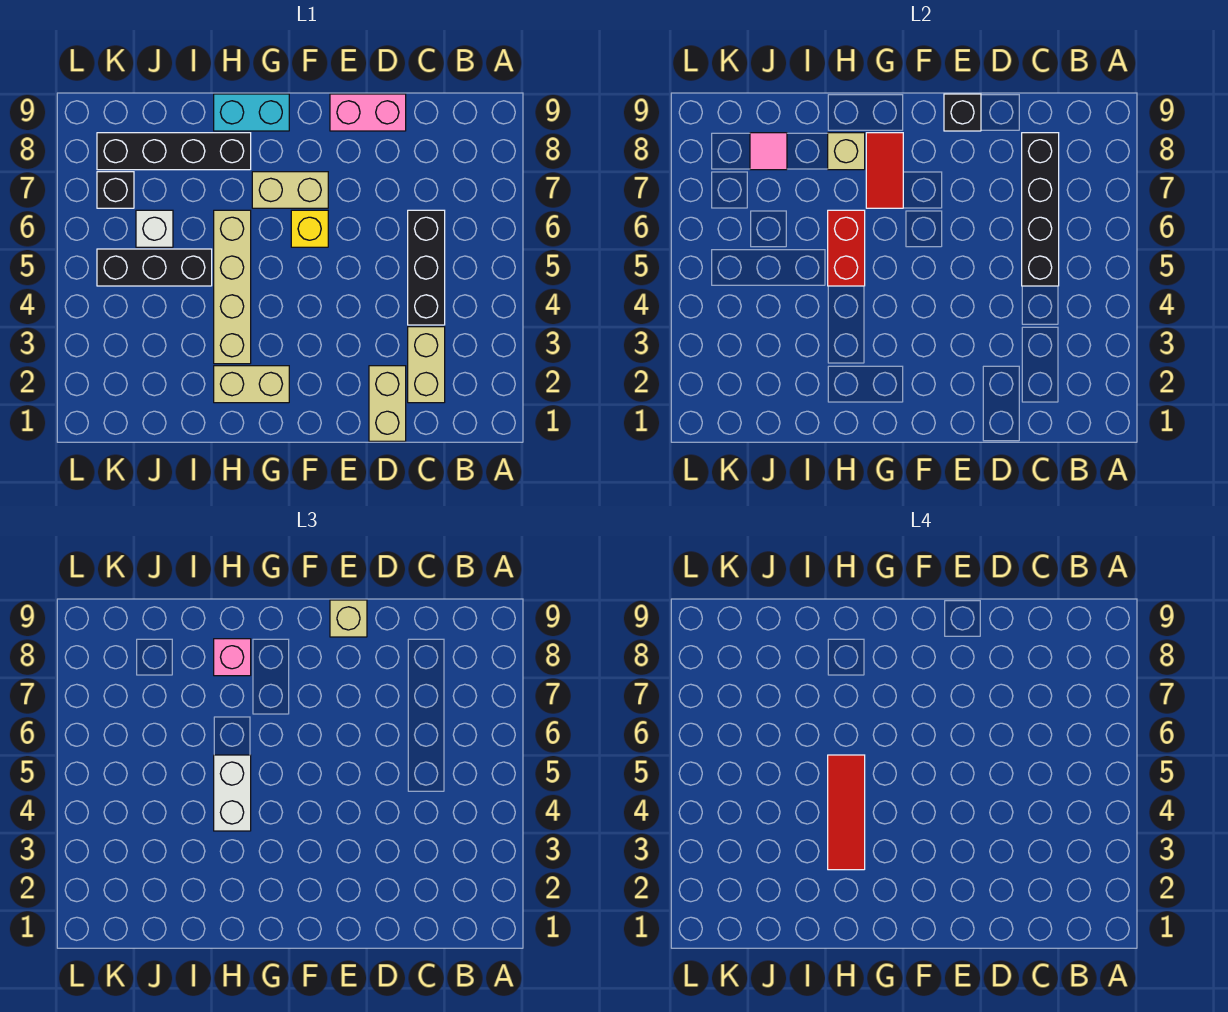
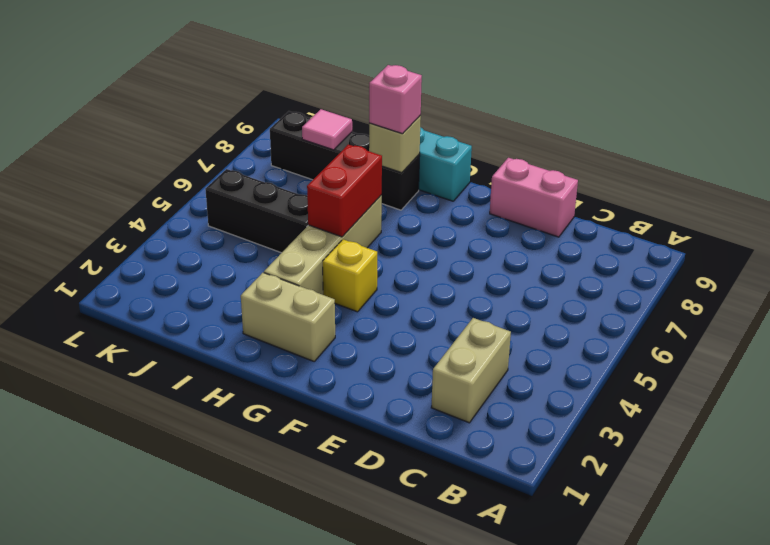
yellow brick G4 level 1 -> yellow brick F6 level 1
none -> black brick C4:C6 level 1
none -> tan brick D1:D2 level 1
none -> tan brick F7:G7 level 1

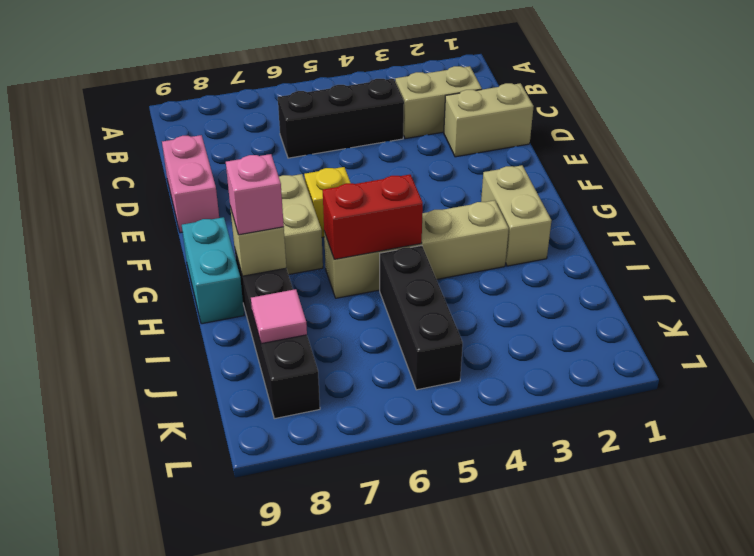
none -> white brick J6 level 1
none -> black brick K7 level 1
none -> black brick C5:C8 level 2

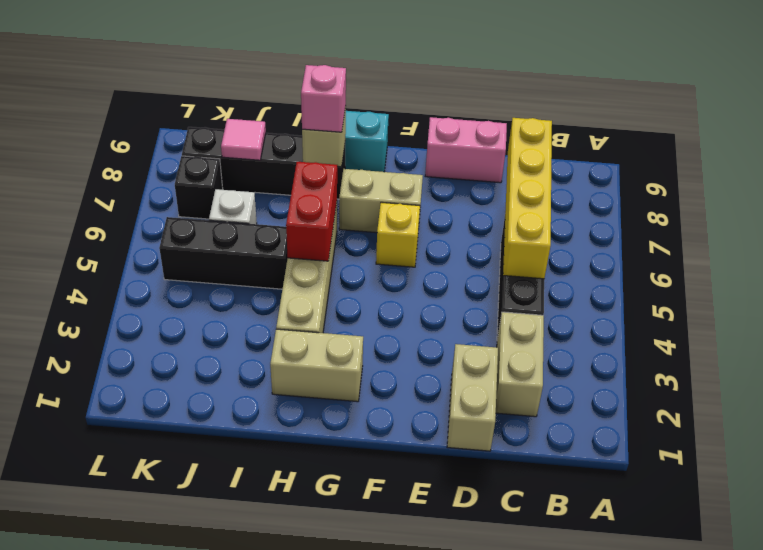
yellow brick C5:C8 level 2 -> black brick C5:C8 level 2
none -> black brick E9 level 2
none -> red tile G7:G8 level 2
none -> tan brick E9 level 3

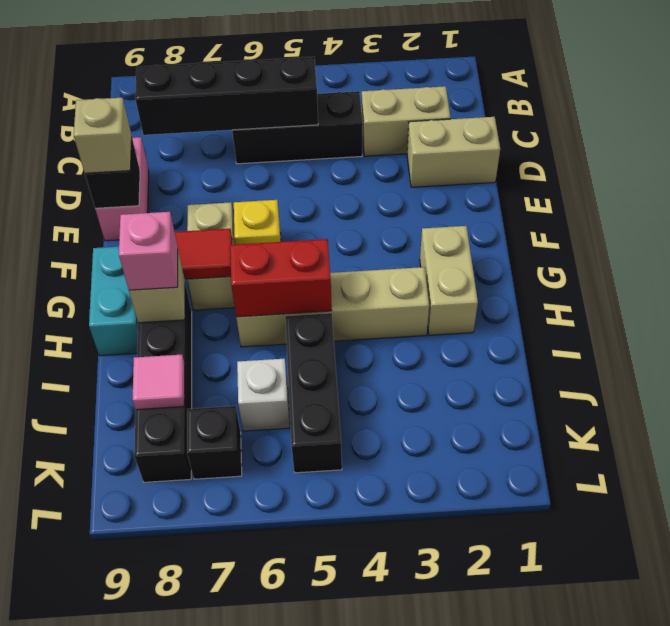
none -> white brick H4:H5 level 3
none -> red tile H3:H5 level 4

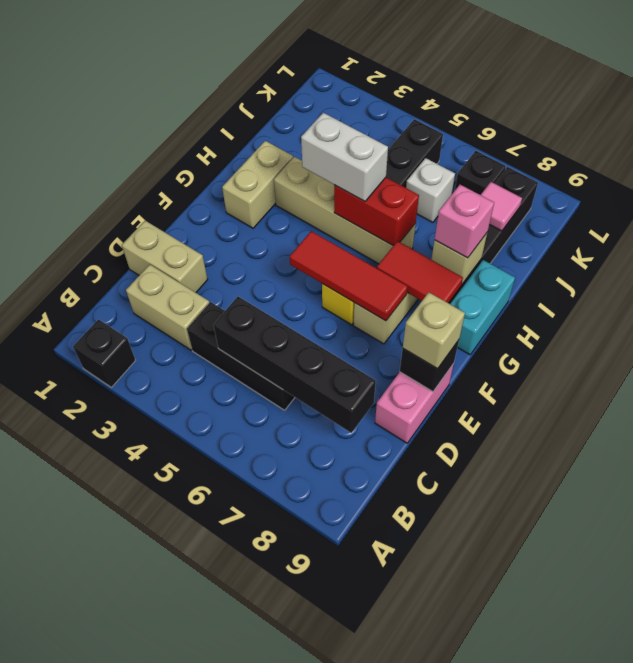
black brick A2 level 1 -> none
red tile F5:F7 level 2 -> red tile H3:H5 level 4

